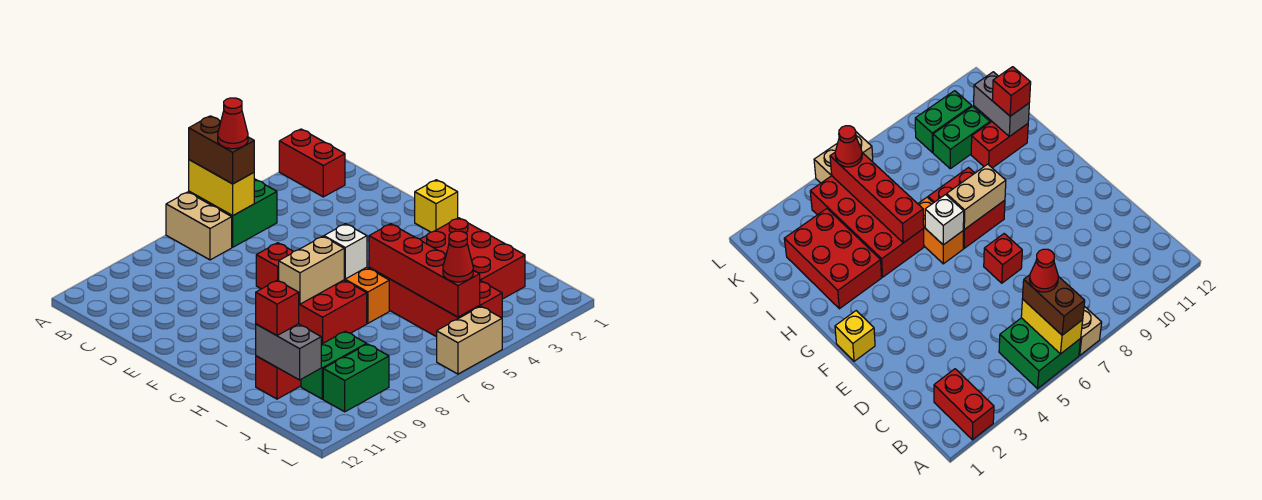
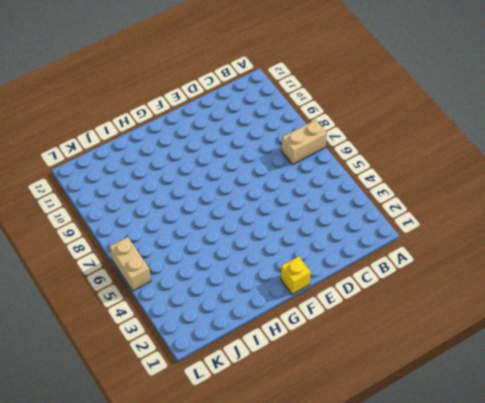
none -> red brick A2:B2 level 1
none -> green brick A5:B6 level 1
none -> red brick E7 level 1

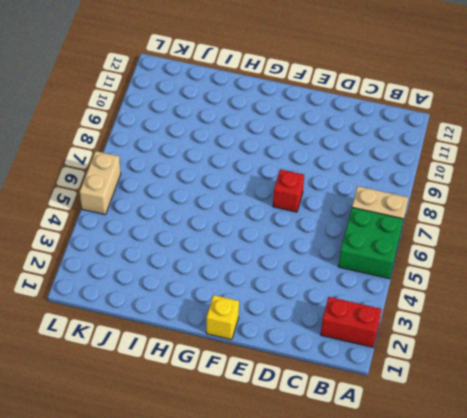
none -> orange brick G6:H6 level 1
none -> red brick G7:H8 level 1
none -> red brick H2:J3 level 1

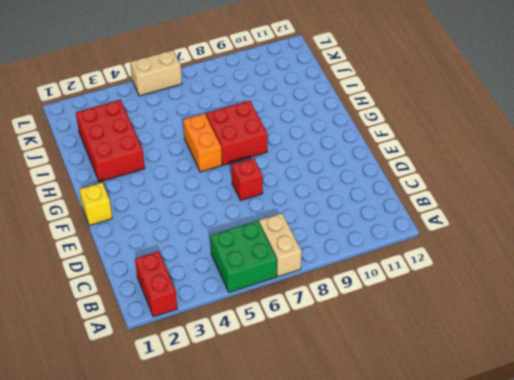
none -> red brick H4:K5 level 1
none -> red brick I10:I11 level 1
none -> green brick J9:J10 level 1

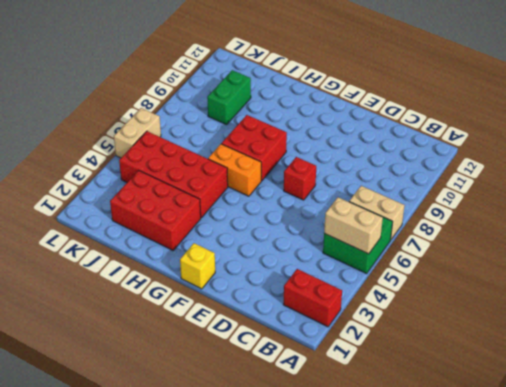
tan brick A5:B5 level 2 -> tan brick G7:G8 level 2
none -> red brick I10:I11 level 1
none -> green brick K9:K10 level 1
none -> yellow brick A6:B6 level 2

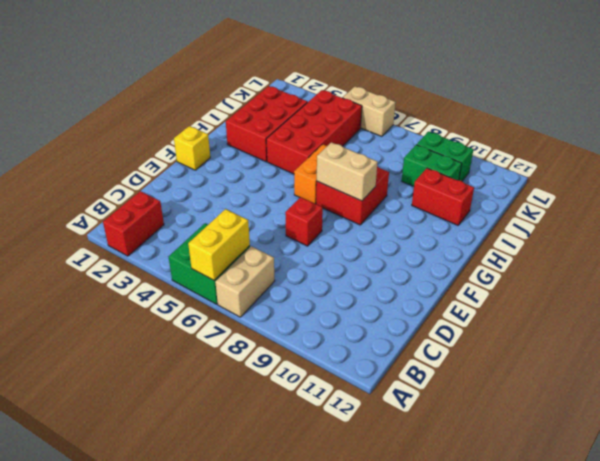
none -> white brick G6 level 2
none -> red brick H5:K5 level 2
none -> grey brick I11:J11 level 2

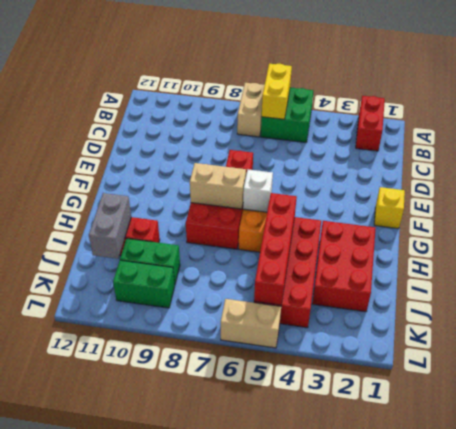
none -> brown brick A6:B6 level 3
none -> red brick I11 level 3
none -> red cone K5 level 3

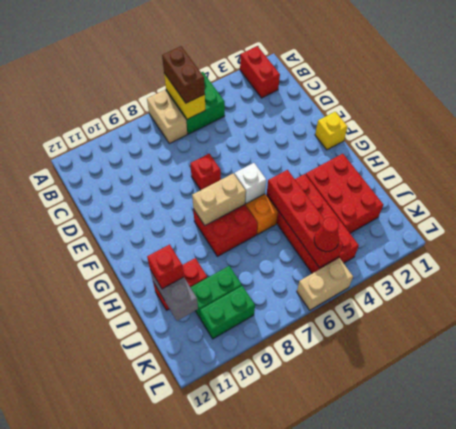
none -> red cone B6 level 4

